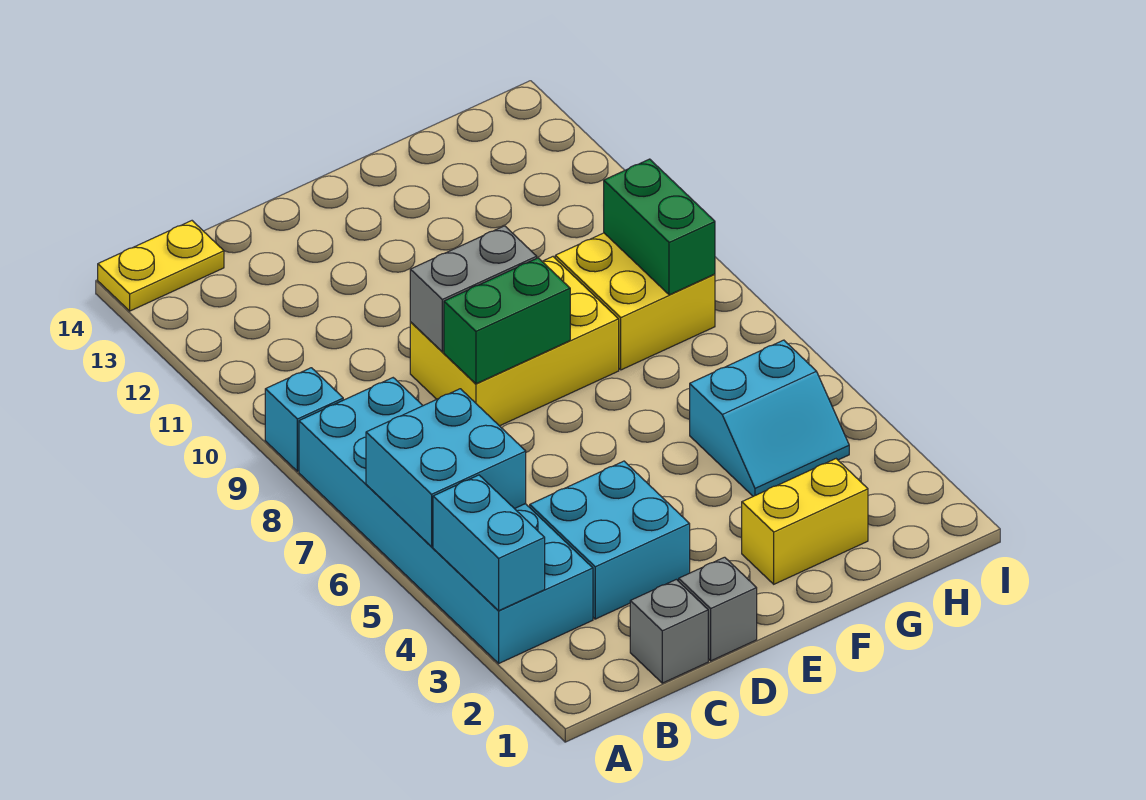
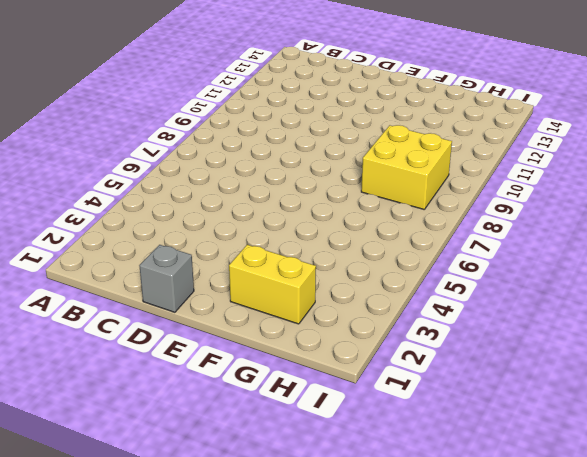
none -> cyan brick A3:B8 level 1
none -> cyan brick A9 level 1
none -> yellow plate A14:B14 level 1

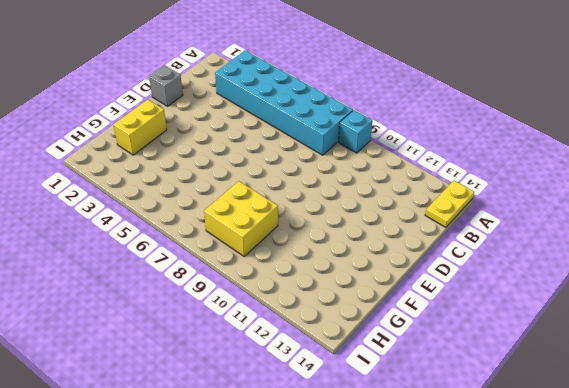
none -> grey brick C1 level 1
none -> cyan brick C3:D4 level 1
none -> yellow brick D8:F9 level 1

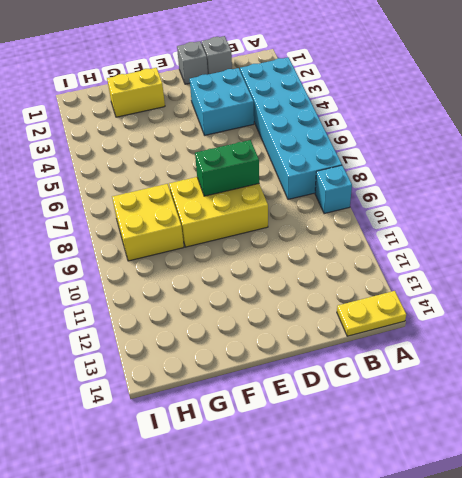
none -> cyan slope G4:H5 level 1 top 5
none -> cyan brick A3:A4 level 2
none -> cyan brick A5:B6 level 2

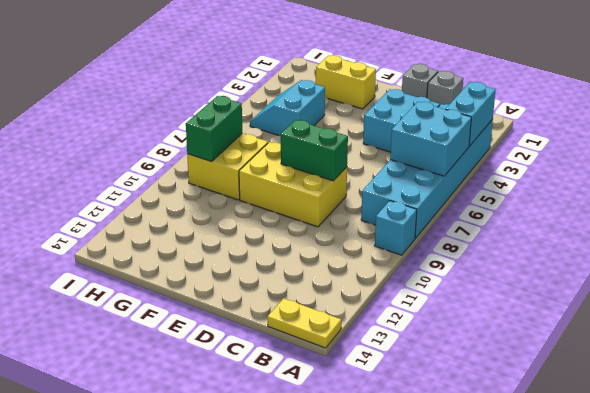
cyan slope G4:H5 level 1 top G -> cyan slope G4:H5 level 1 top 5
none -> grey brick D9:E9 level 2

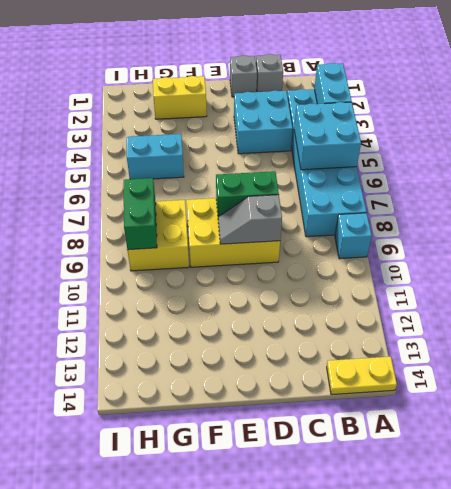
grey slope D9:E9 level 2 top D -> grey brick D9:E9 level 2

